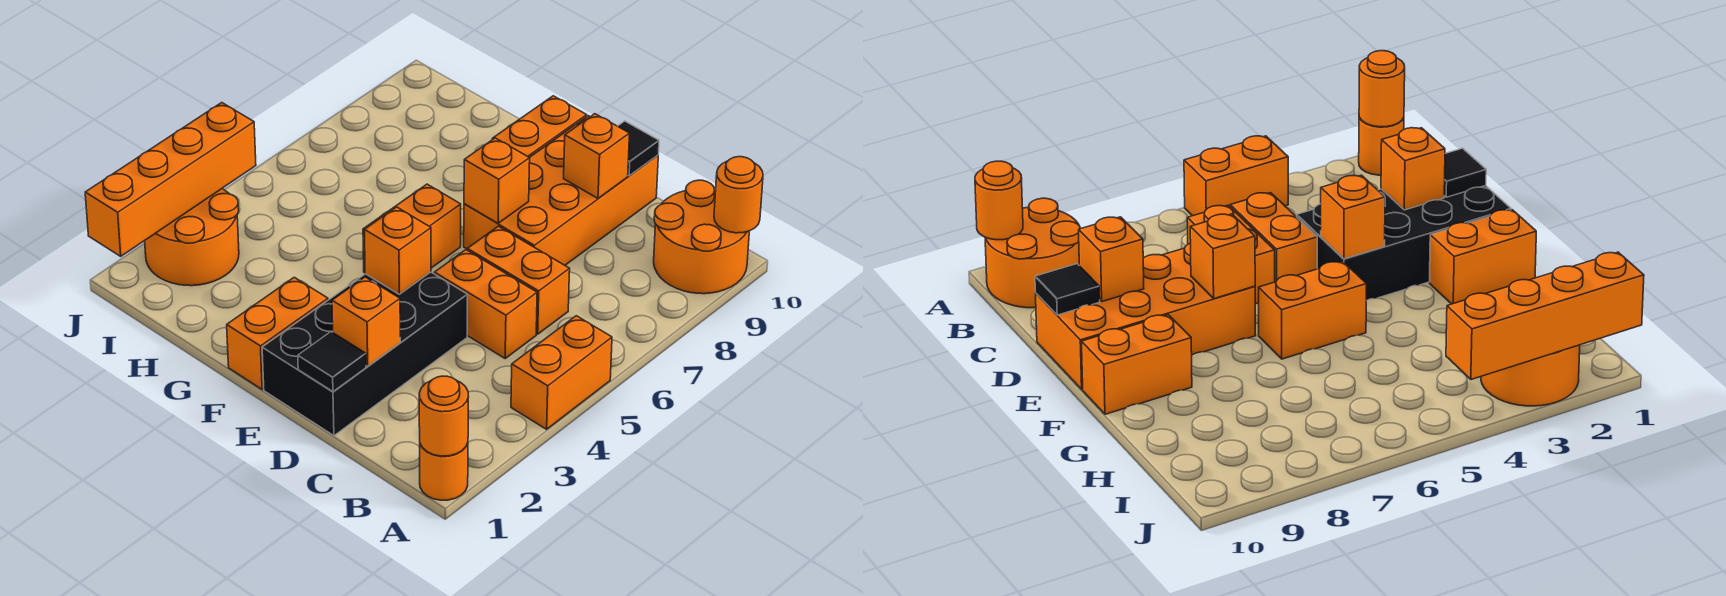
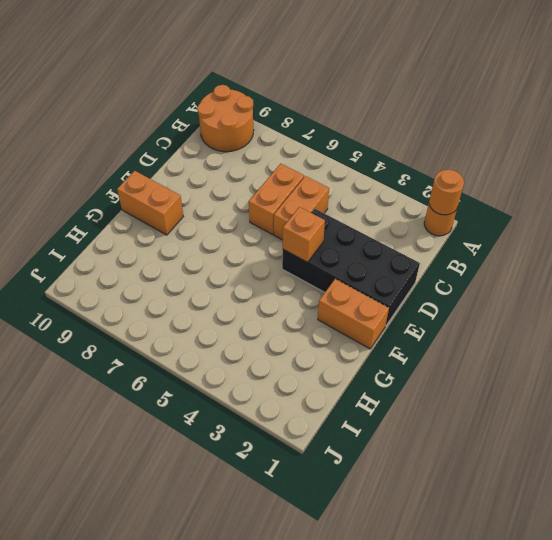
none -> orange brick A4:A5 level 1
none -> orange brick D7:E10 level 1
none -> orange brick F5:F6 level 1

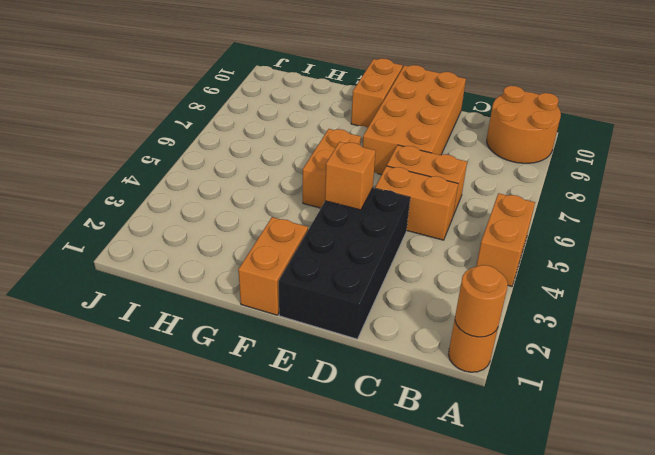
none -> orange round brick I2:J3 level 1
none -> orange round brick A10 level 2
none -> black tile D1 level 2

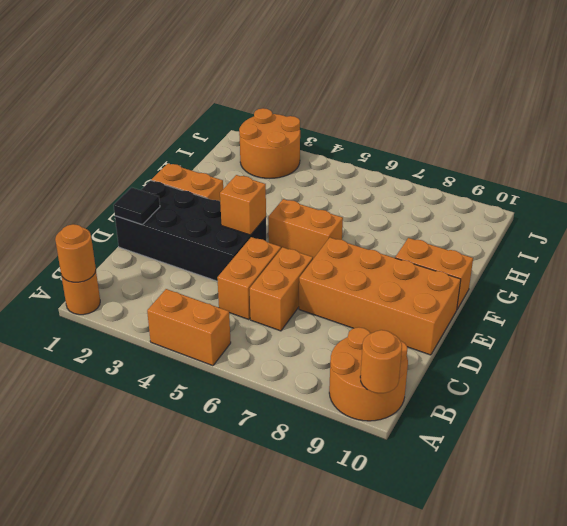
none -> orange brick D2 level 2
none -> orange brick D9 level 2
none -> black tile D10 level 2

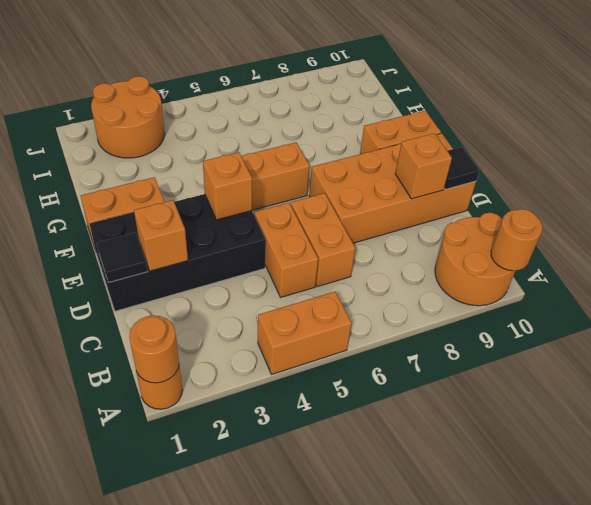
none -> orange brick E7 level 2
none -> orange brick J1:J4 level 2

